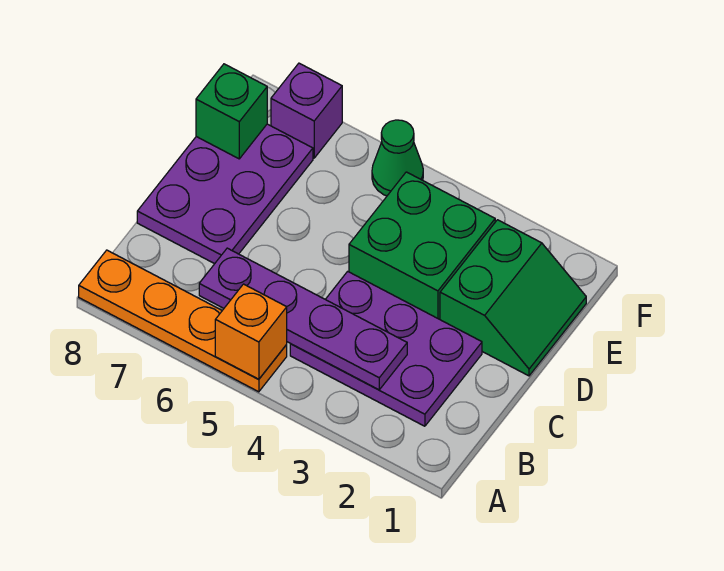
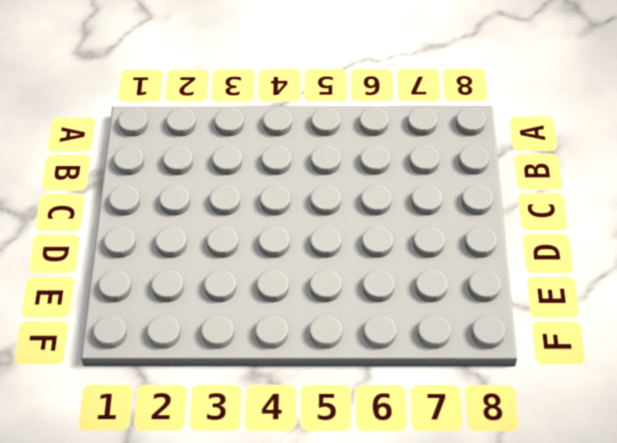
none -> orange plate A5:A8 level 1
none -> purple plate B2:C4 level 1

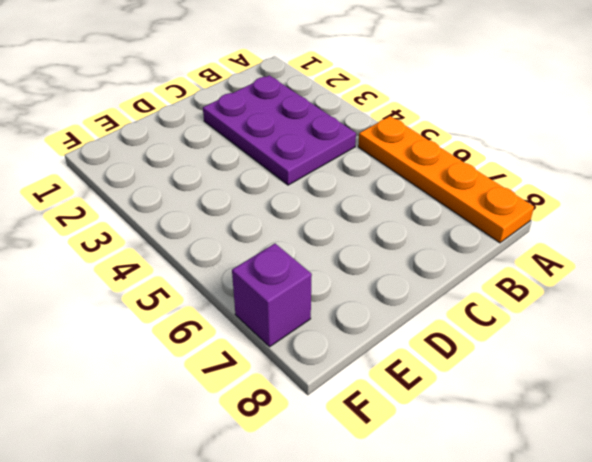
none -> purple plate C7:E8 level 1
none -> green slope D1:E2 level 1 top 2

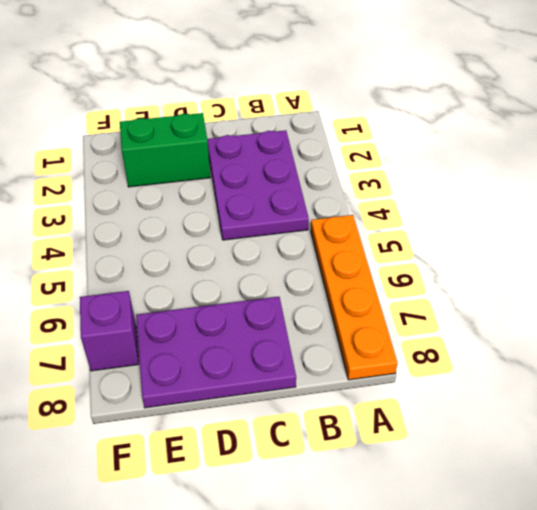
none -> green brick D3:E4 level 1
none -> green cone F5 level 1

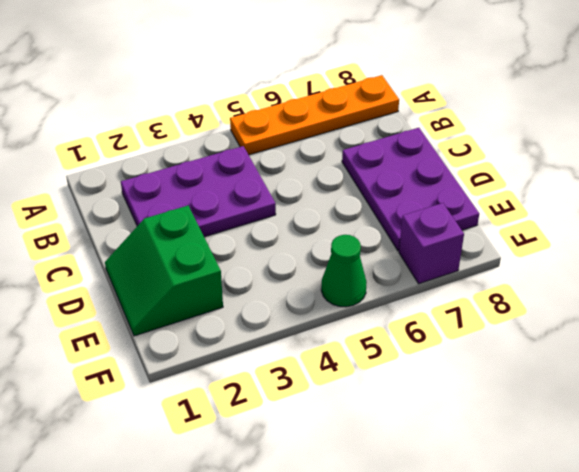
none -> green brick D3:E4 level 1
none -> orange brick A5 level 2

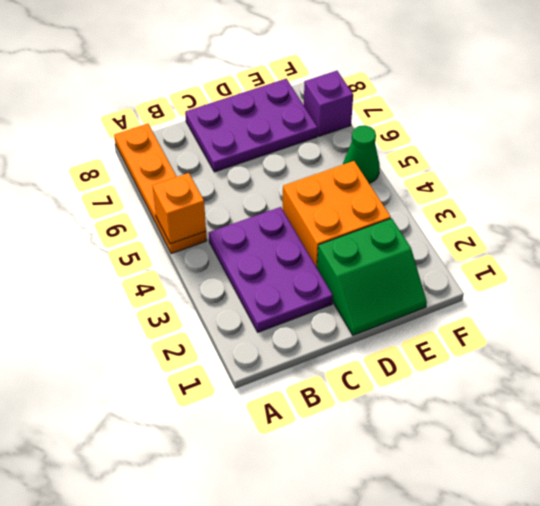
orange brick D3:E4 level 1 -> green brick D3:E4 level 1
none -> purple plate B3:B6 level 2
none -> green brick E8 level 2

